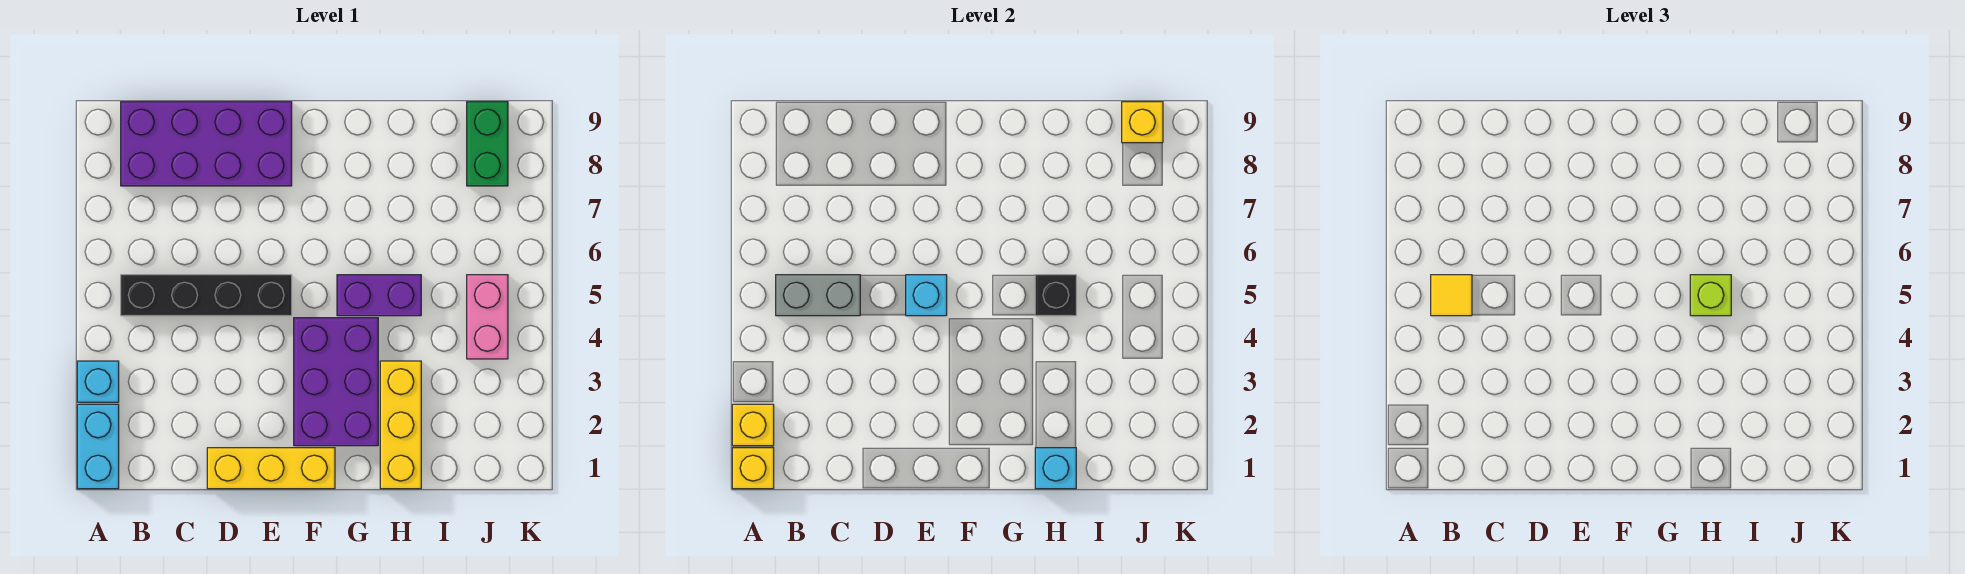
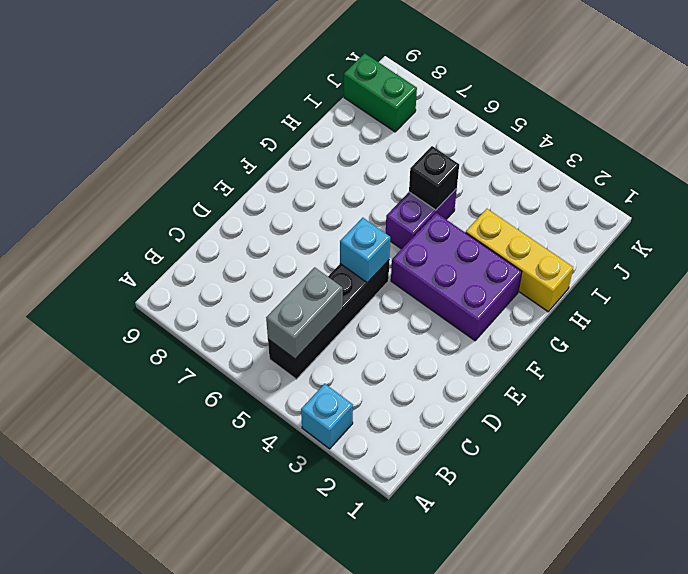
none -> cyan brick A1:A2 level 1
none -> purple brick B8:E9 level 1
none -> yellow brick D1:F1 level 1

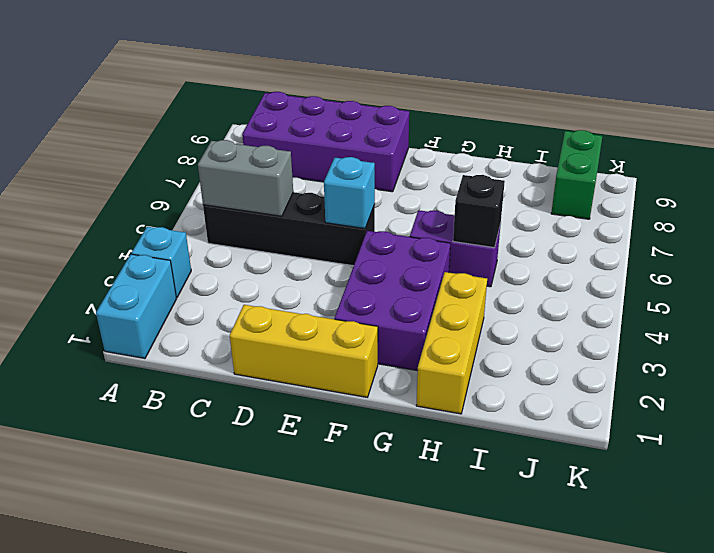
none -> pink brick J4:J5 level 1
none -> yellow brick A1 level 2
none -> yellow brick A2 level 2

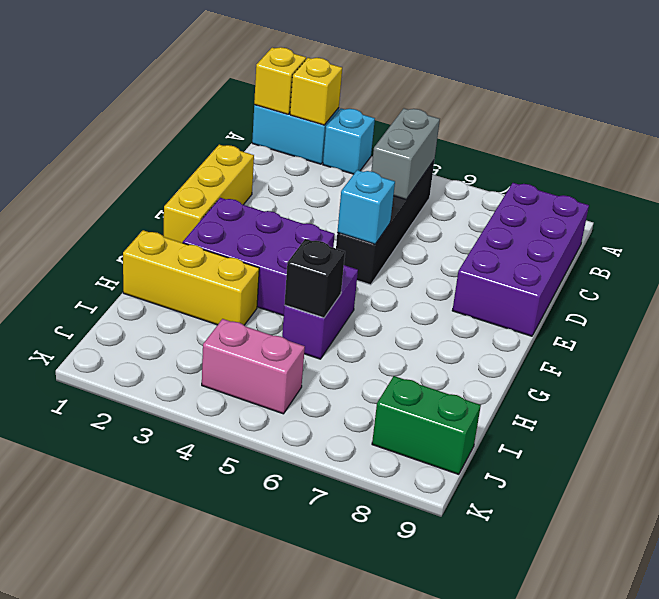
none -> cyan brick H1 level 2
none -> yellow brick J9 level 2
none -> yellow tile B5 level 3

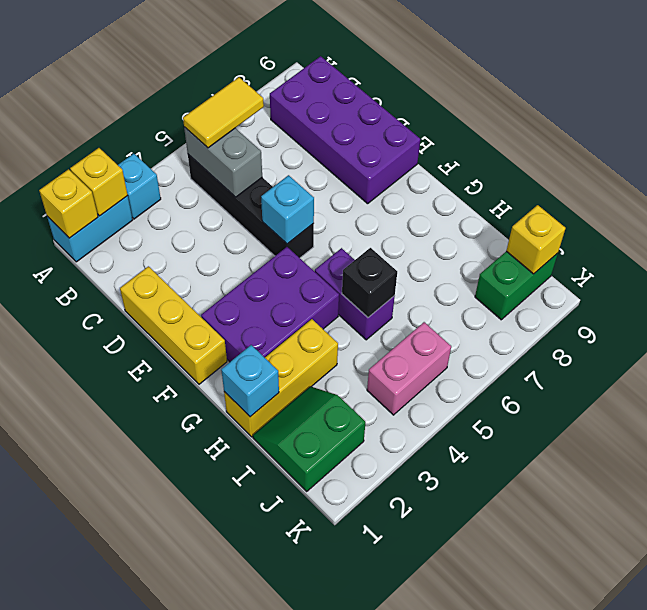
yellow tile B5:B6 level 3 -> yellow tile B5 level 3
green slope I1:J2 level 1 top J -> none
none -> lime brick H5 level 3

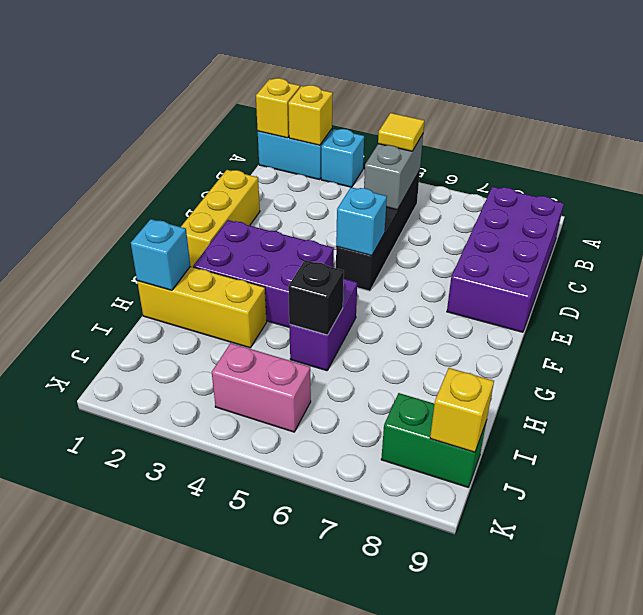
none -> lime brick H5 level 3

